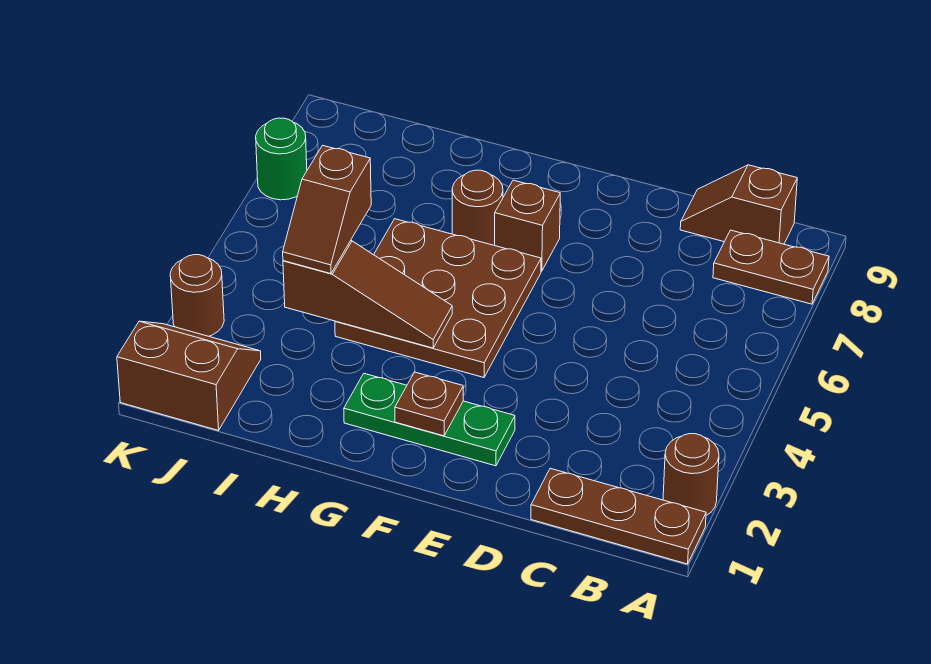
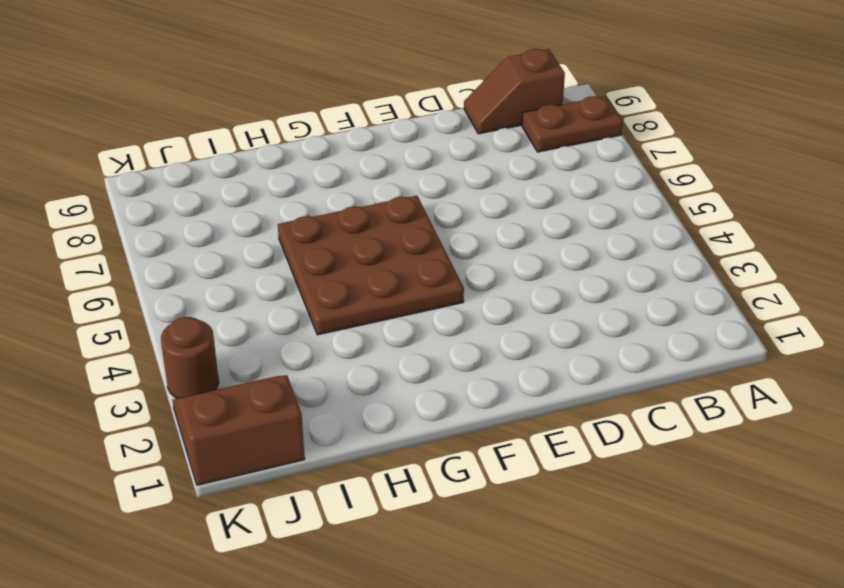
none -> brown plate A1:C1 level 1
none -> brown round brick A2 level 1
none -> green plate E2:G2 level 1

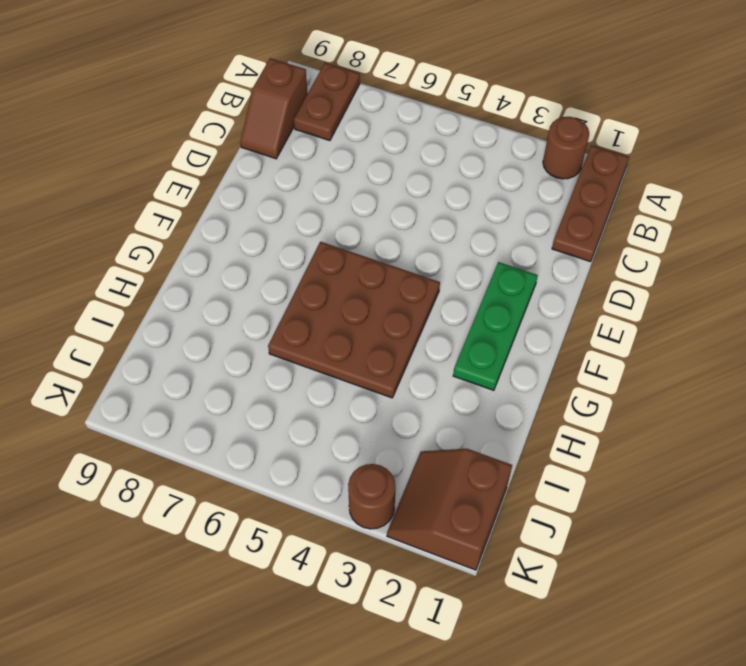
none -> brown brick F7 level 1
none -> brown round brick G7 level 1
none -> green round brick K7 level 1

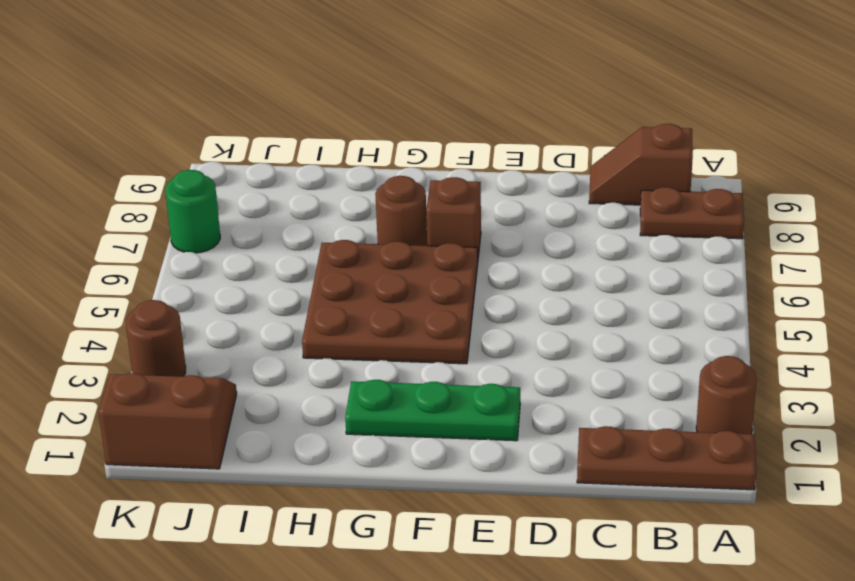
none -> brown plate F2 level 2
none -> brown slope G4:I4 level 2 top I
none -> brown slope I4:I5 level 3 top 5

